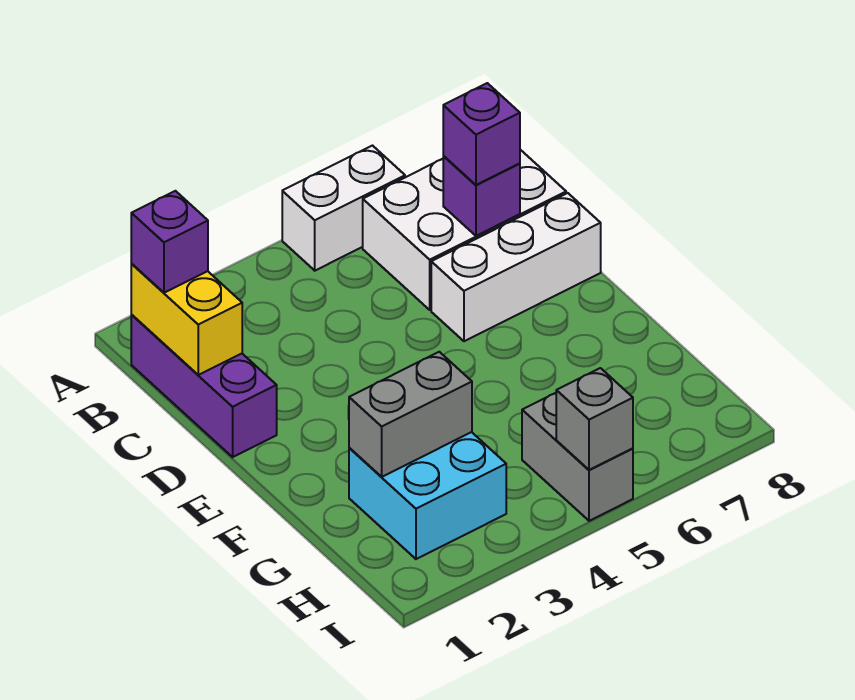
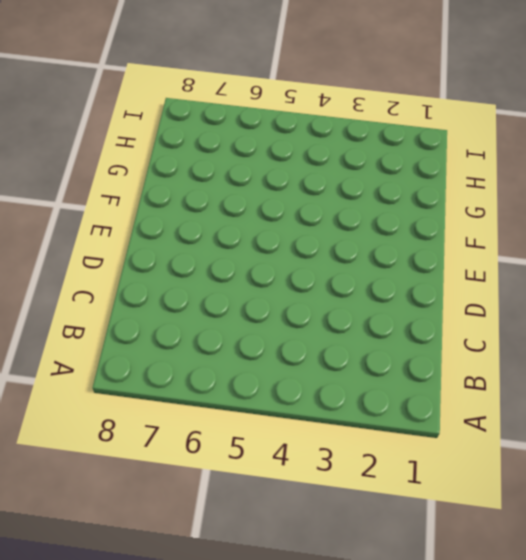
none -> white brick A5:A6 level 1
none -> purple brick B1:D1 level 1
none -> white brick B6:C8 level 1

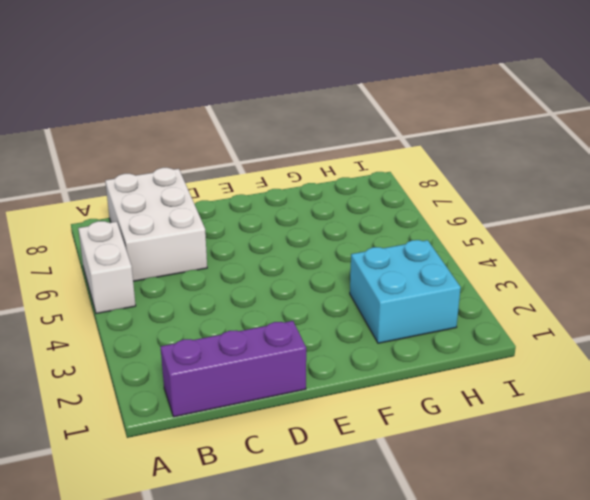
none -> white brick D6:D8 level 1
none -> grey brick H5:I5 level 1
none -> yellow brick B1:C1 level 2

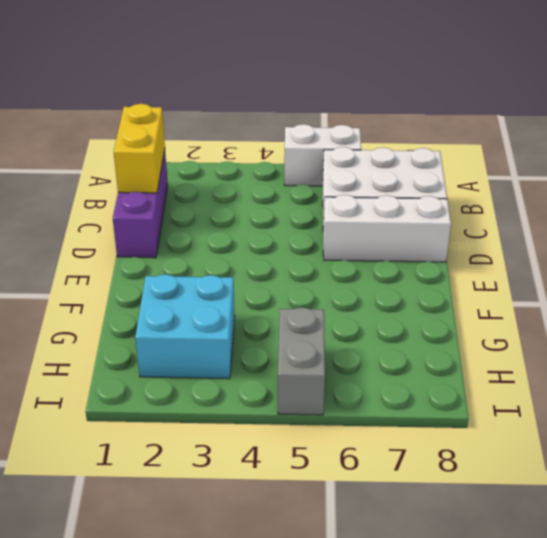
none -> purple brick C7 level 2
none -> grey brick G2:G3 level 2
none -> grey brick I5 level 2

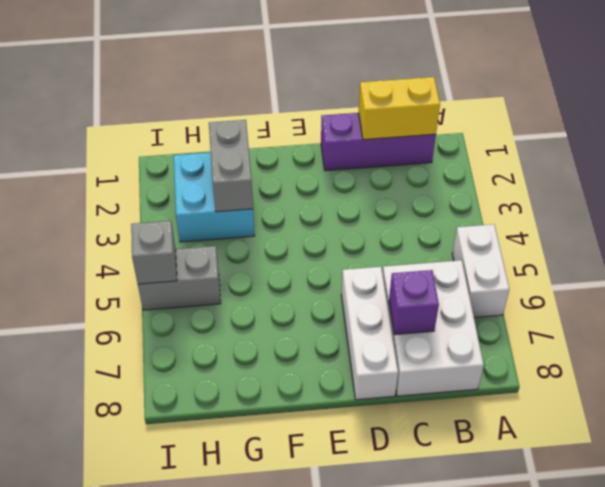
none -> purple brick B1 level 3
none -> purple brick C7 level 3

